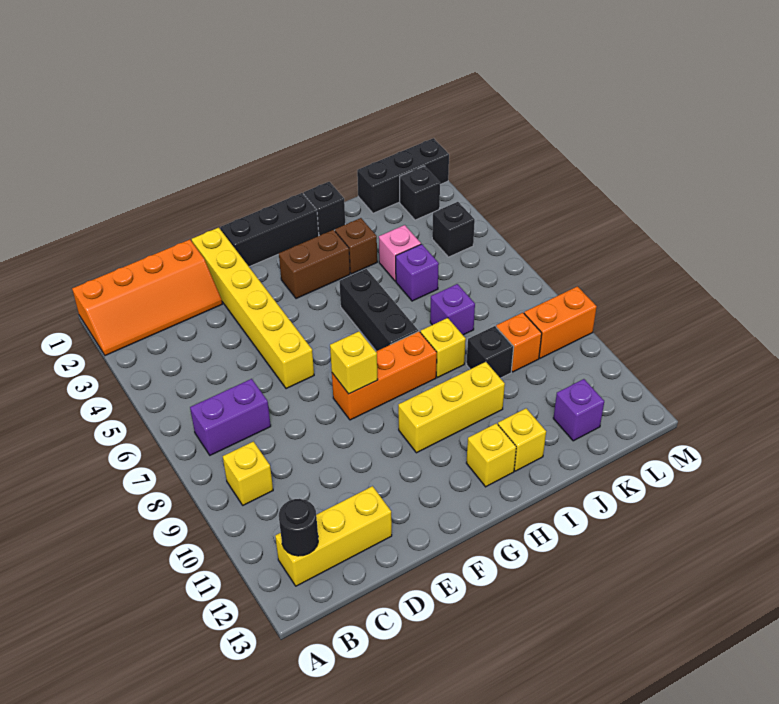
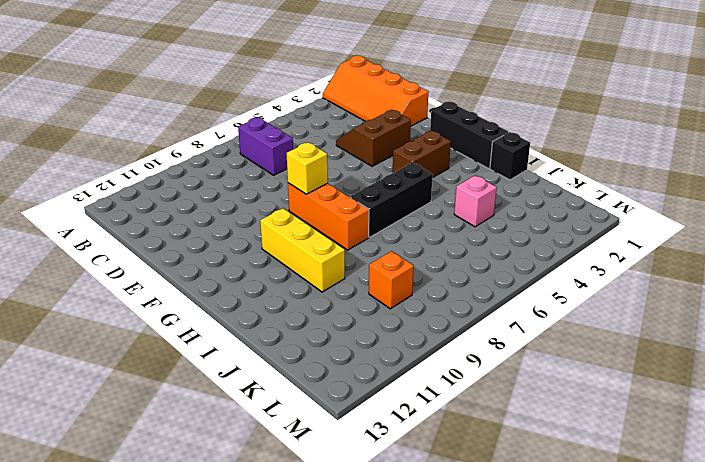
brown slope D3:E4 level 1 top E -> yellow brick E1:E6 level 1
brown brick G3:G4 level 1 -> brown brick G3:H3 level 1
none -> yellow brick B9 level 1
none -> yellow brick B12:D12 level 1
none -> yellow brick H12 level 1

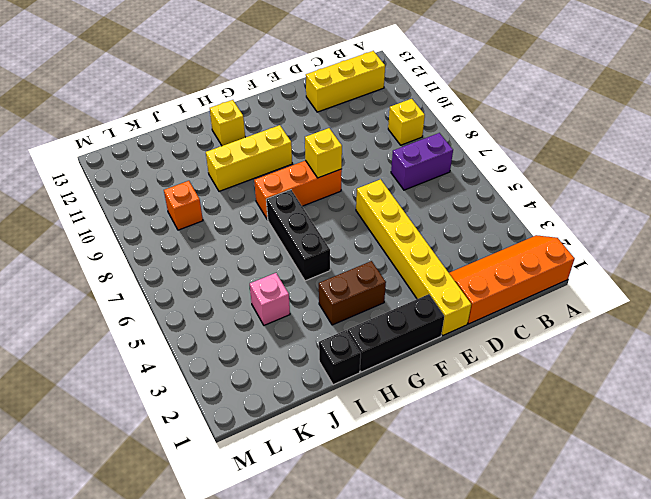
none -> brown brick I3 level 1
none -> yellow brick I8 level 1
none -> yellow brick I12 level 1

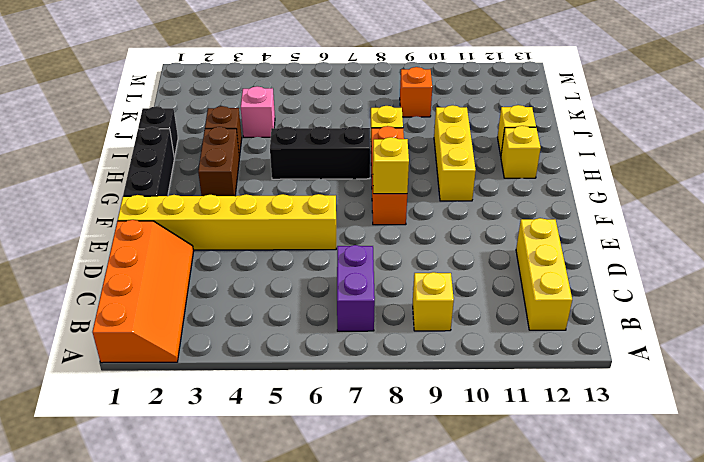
none -> purple brick J5 level 1
none -> purple brick J7 level 1
none -> black brick J9 level 1

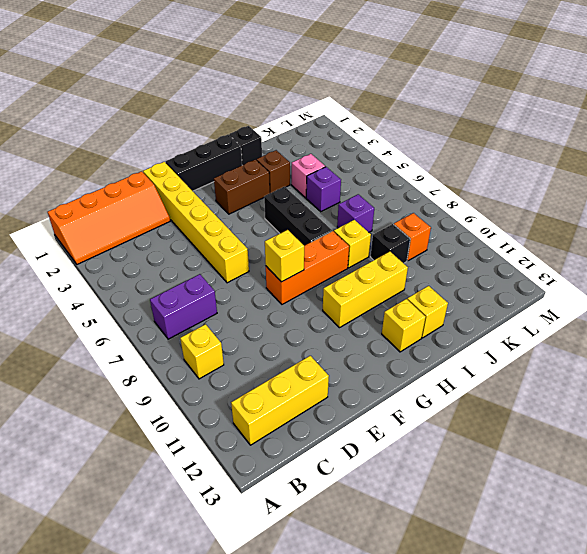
none -> black brick K1:M1 level 1
none -> purple brick K12 level 1
none -> black brick L2 level 1

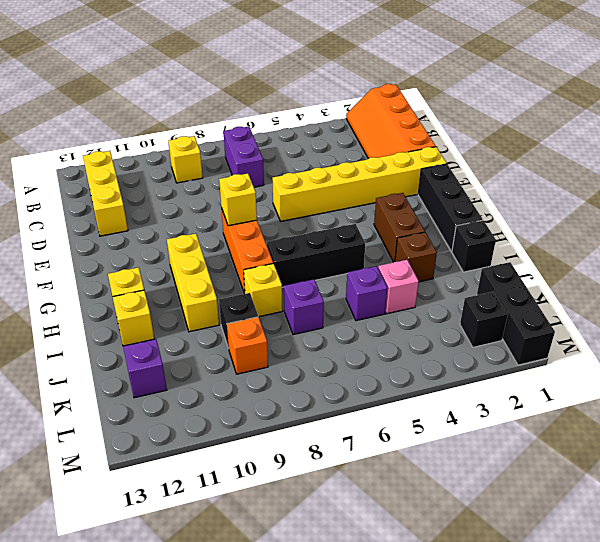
none -> black brick L4 level 1
none -> orange brick L9:M9 level 1
none -> black round brick B12 level 2

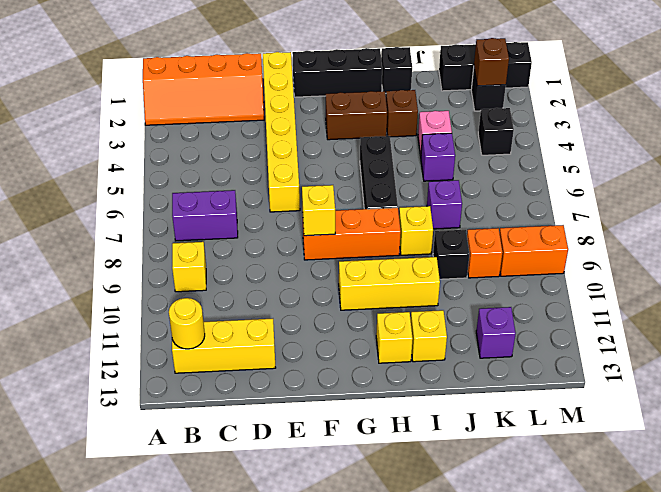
yellow round brick B12 level 2 -> black round brick B12 level 2
brown brick L2 level 2 -> none

